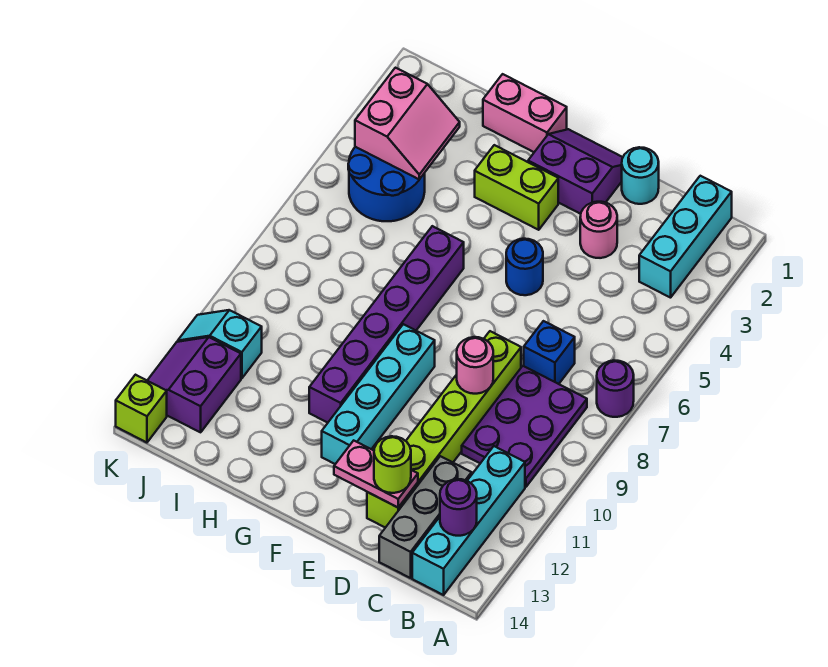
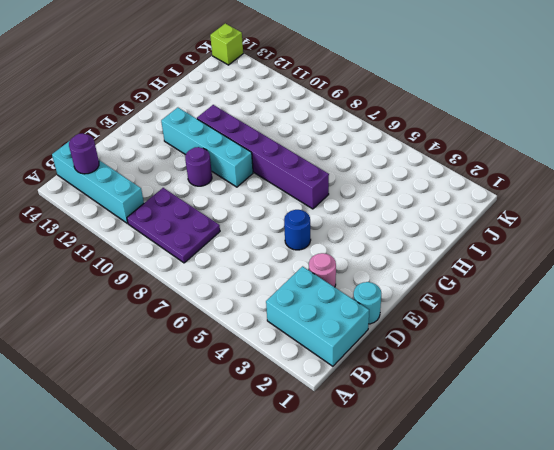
cyan brick B1:C3 level 1 -> cyan brick B1:B3 level 1
purple round brick E10 level 1 -> purple round brick A7 level 1
none -> blue brick C7 level 1
none -> grey brick C12:C14 level 1
none -> lime brick D8:D13 level 1

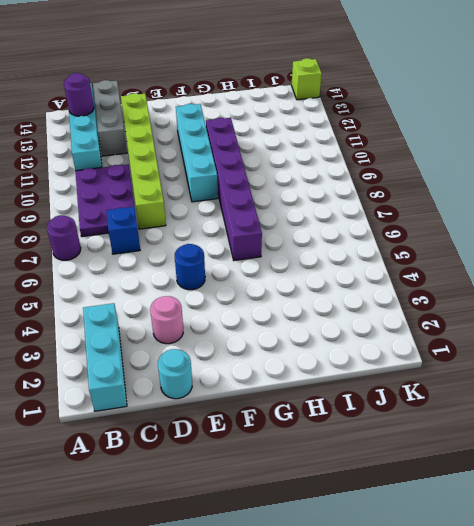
none -> purple slope E1:F2 level 1 top 2
none -> lime brick F3:G3 level 1
none -> pink brick G1:H1 level 1

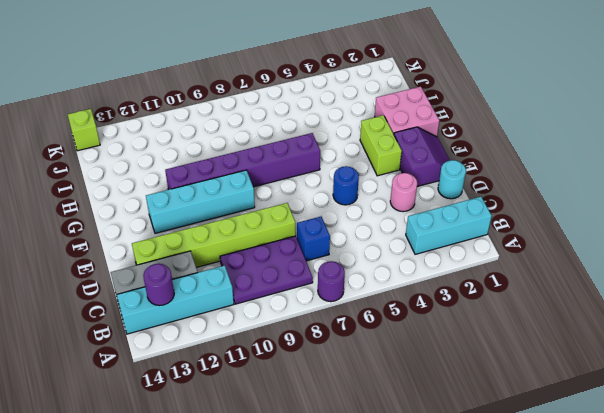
pink brick G1:H2 level 1 -> pink brick G1:H1 level 1
none -> blue round brick I4:J5 level 1
none -> cyan slope J11:K11 level 1 top J
none -> purple slope J12:K13 level 1 top J

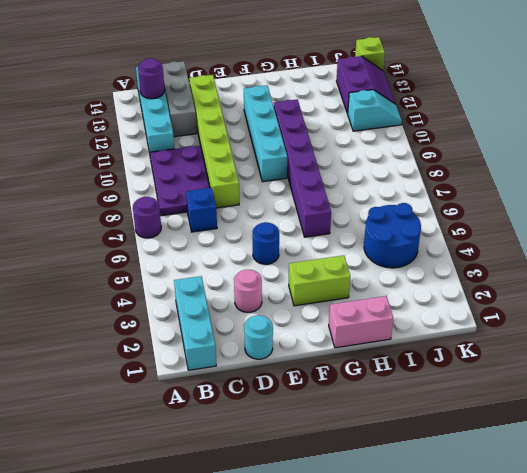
none -> purple slope E1:F2 level 1 top 2
none -> pink round brick D9 level 2
none -> pink plate D13:E13 level 2

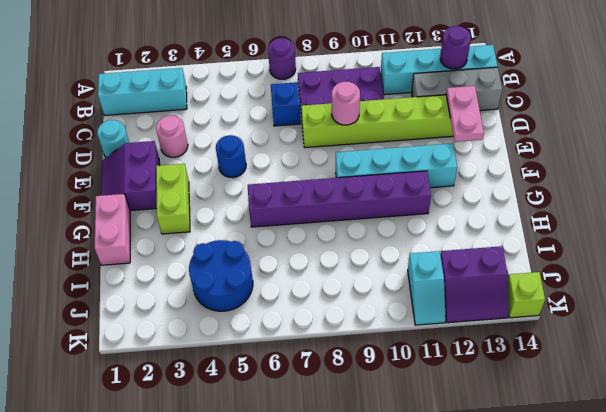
none -> pink slope I3:J4 level 2 top J
none -> lime round brick D13 level 3

